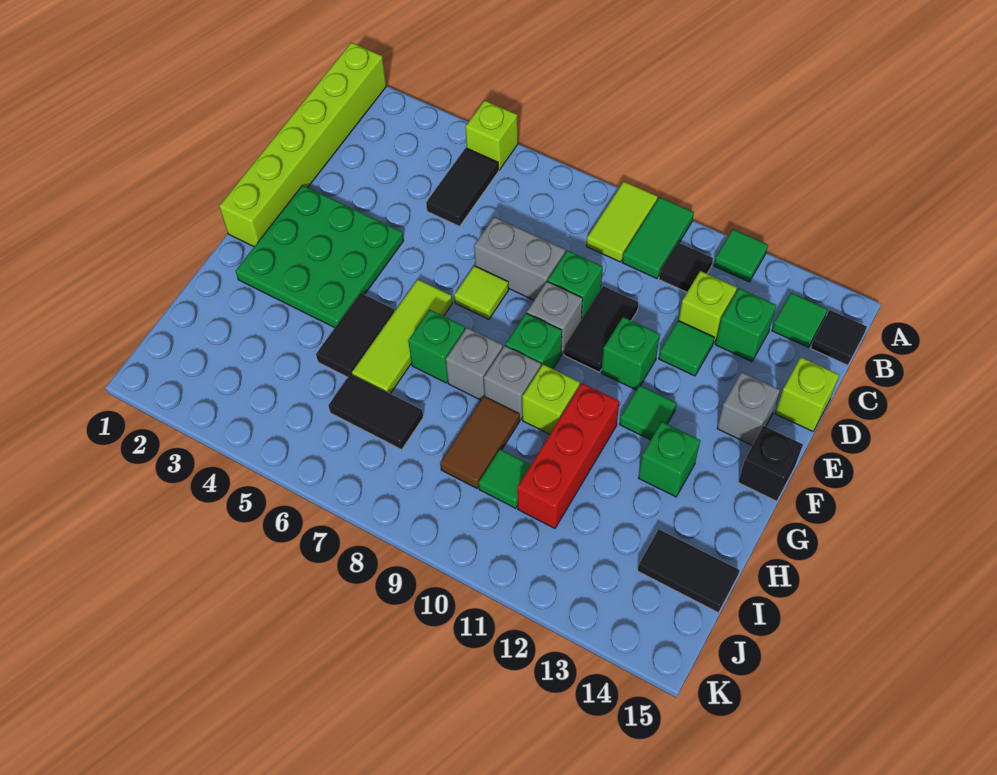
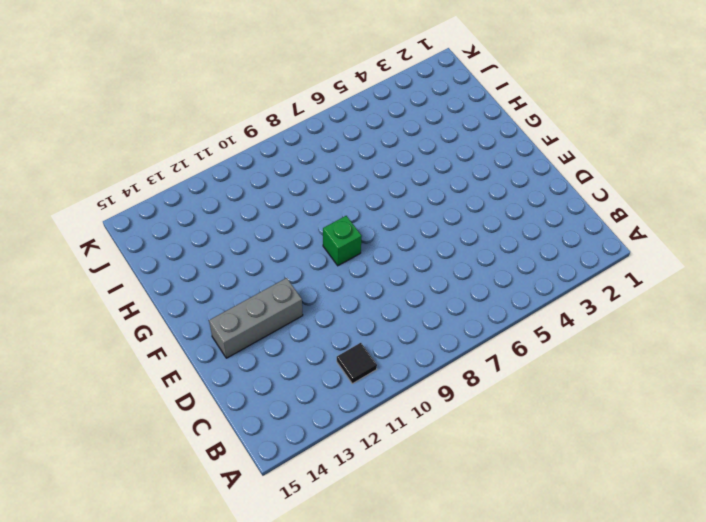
grey brick E12:E14 level 1 -> grey brick E14 level 1
none -> lime brick A1:F1 level 1
none -> lime brick A5 level 1
none -> lime tile A9:B9 level 1
none -> green tile A10:B10 level 1

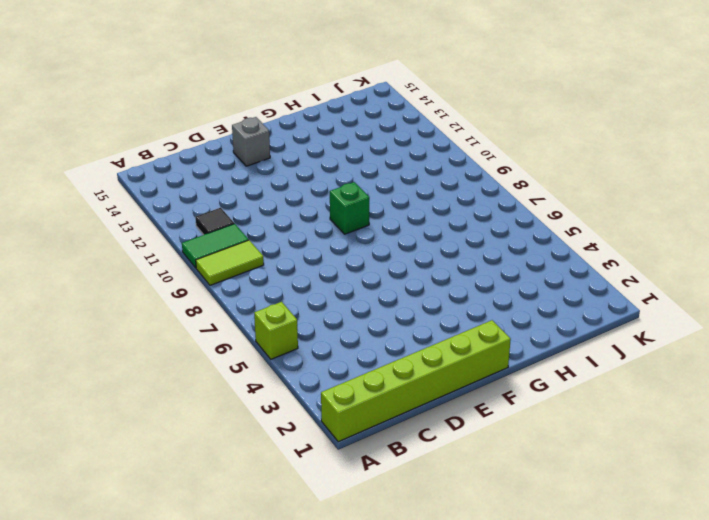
none -> green tile A12 level 1
none -> black tile B5:C5 level 1
none -> green tile B14 level 1
none -> black tile B15 level 1

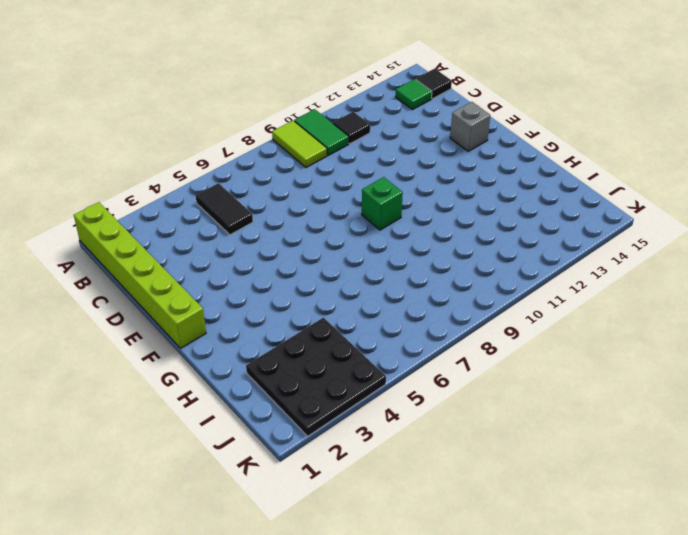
black plate I2:K4 level 1 -> none
none -> lime brick A5 level 1
none -> green tile A12 level 1
none -> lime brick C12 level 1
none -> green brick C13 level 1

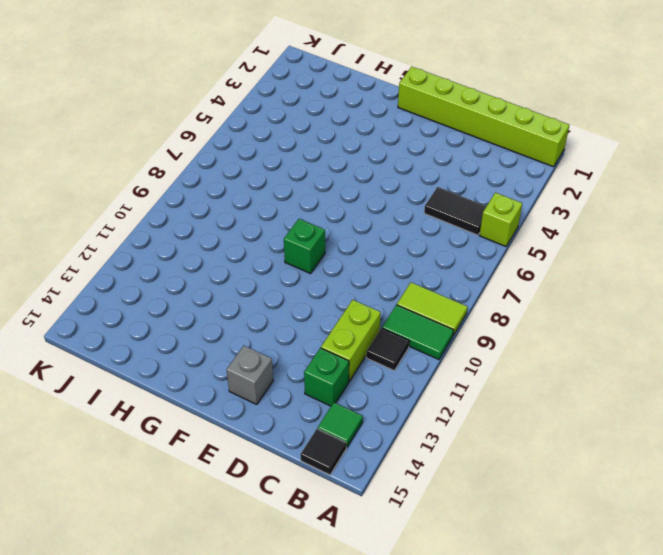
lime brick C11:C12 level 1 -> lime brick C12 level 1
none -> green tile A12 level 1
none -> grey brick D7:D8 level 1
none -> green brick D9 level 1
none -> black tile D10:E10 level 1

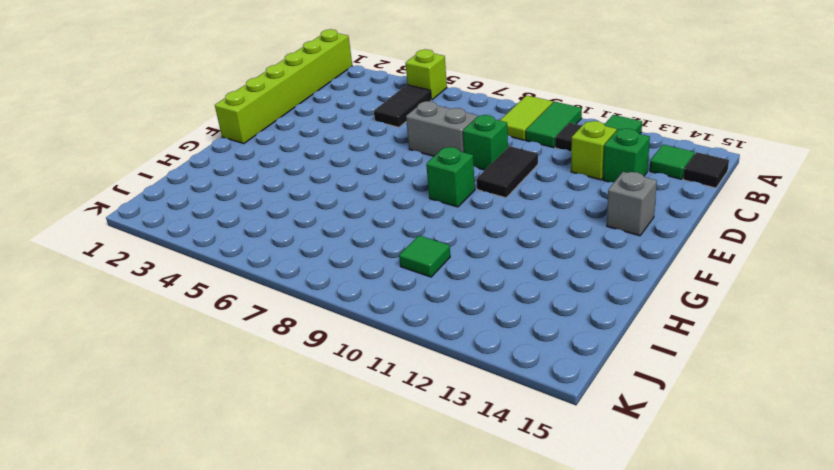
none -> green tile D12 level 1
none -> lime brick D15 level 1
none -> green plate E2:G4 level 1
none -> lime tile E7 level 1

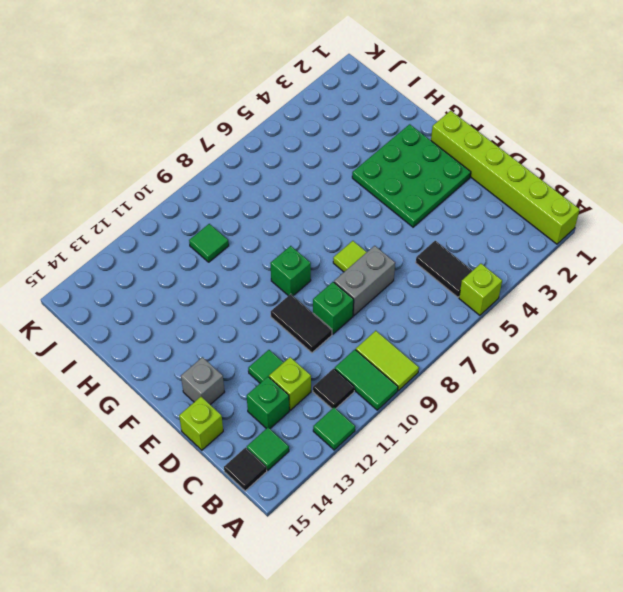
none -> grey brick E9 level 1
none -> green brick E11 level 1
none -> lime tile F6:H6 level 1
none -> green tile F12 level 1

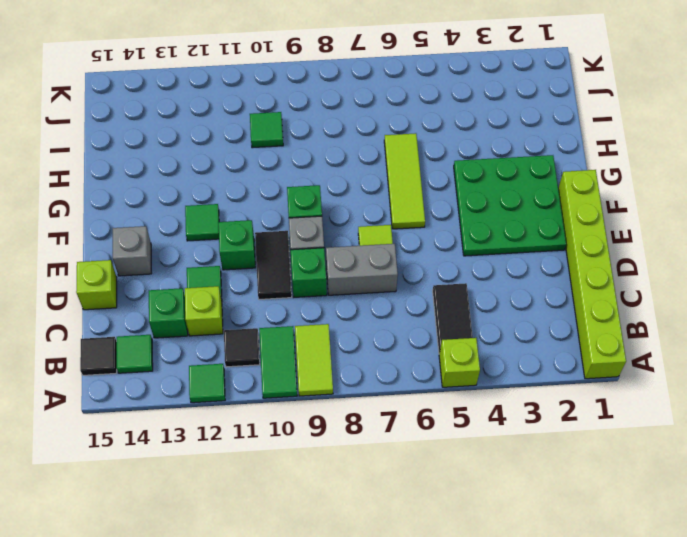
none -> black brick F15 level 1
none -> black tile G5:H5 level 1
none -> green brick G7 level 1
none -> grey brick G8 level 1

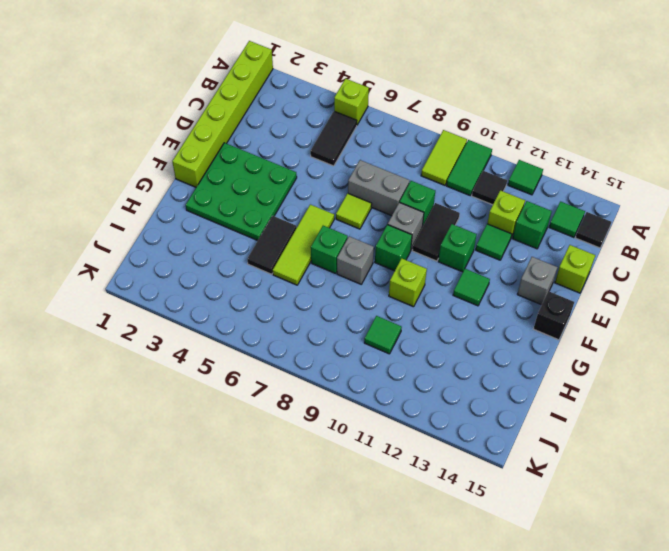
none -> grey brick G9 level 1
none -> red brick G11:I11 level 1
none -> green brick G13 level 1
none -> brown tile H9:I9 level 1

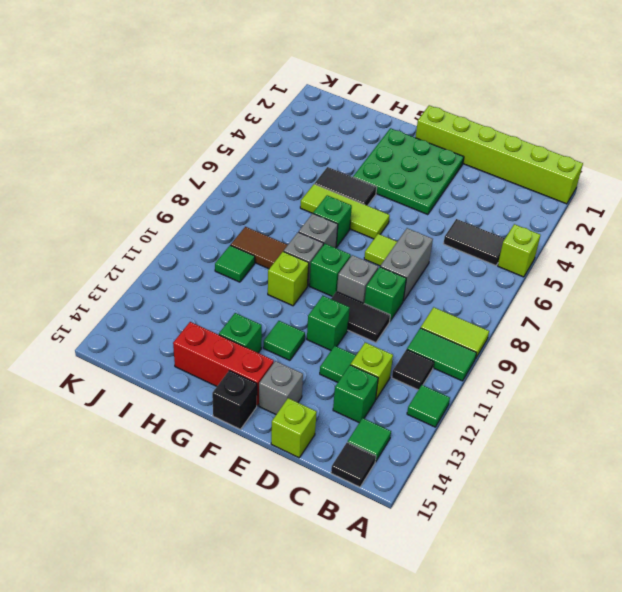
red brick F14:H14 level 1 -> red brick G11:I11 level 1
none -> black tile I6:I7 level 1
none -> black tile I14:I15 level 1

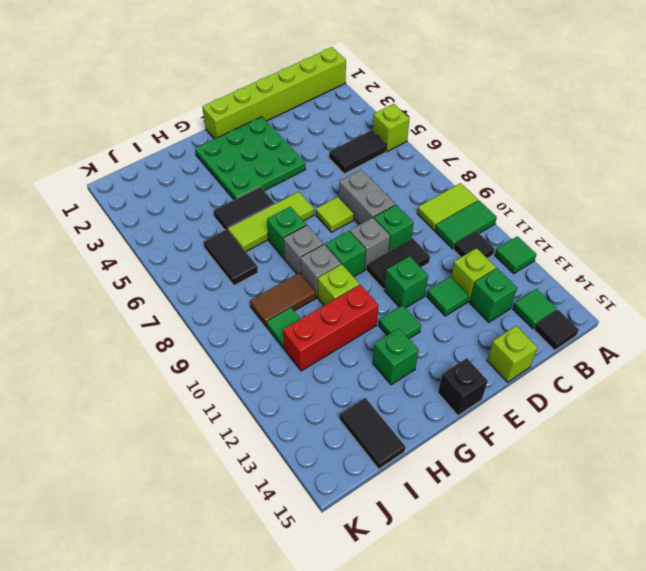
none -> grey brick E14 level 1

